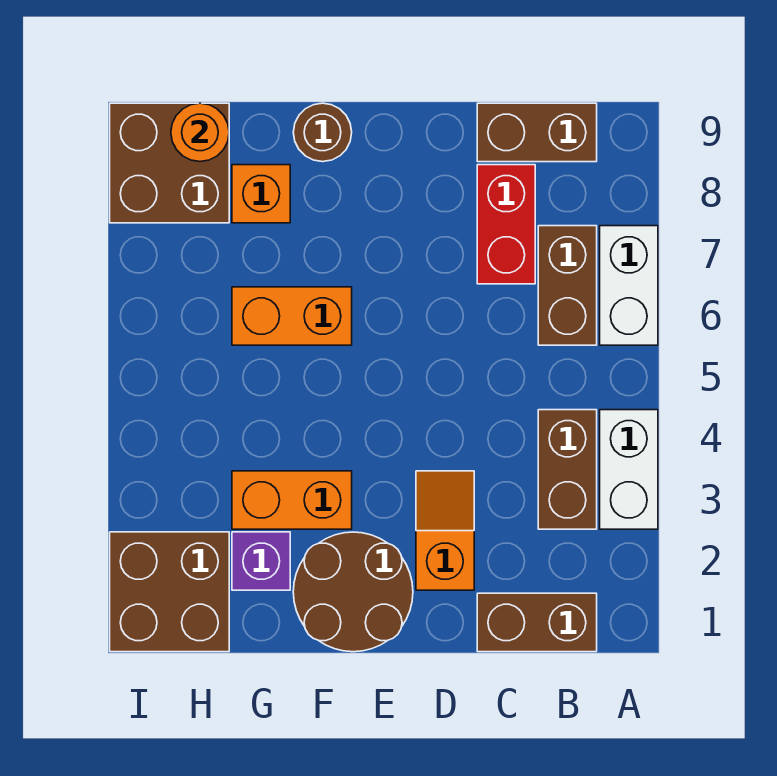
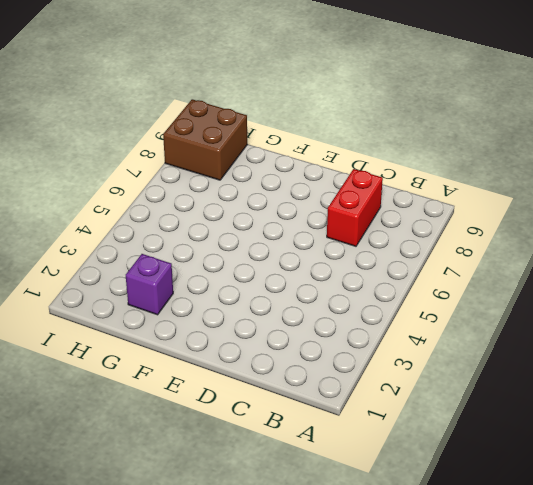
none -> white brick A3:A4 level 1
none -> white brick A6:A7 level 1
none -> brown brick B1:C1 level 1

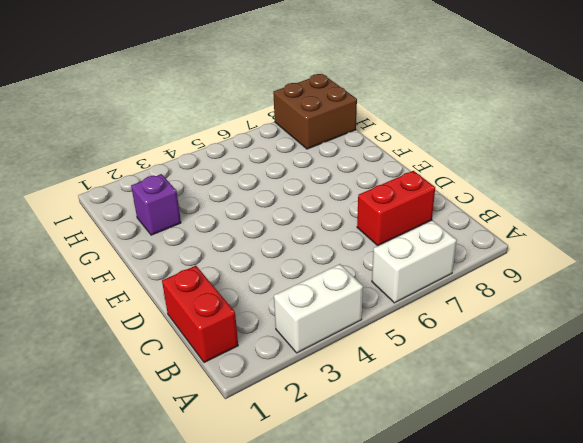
red brick B1:C1 level 1 -> brown brick B1:C1 level 1
none -> brown brick B3:B4 level 1
none -> brown brick B6:B7 level 1
none -> brown brick B9:C9 level 1

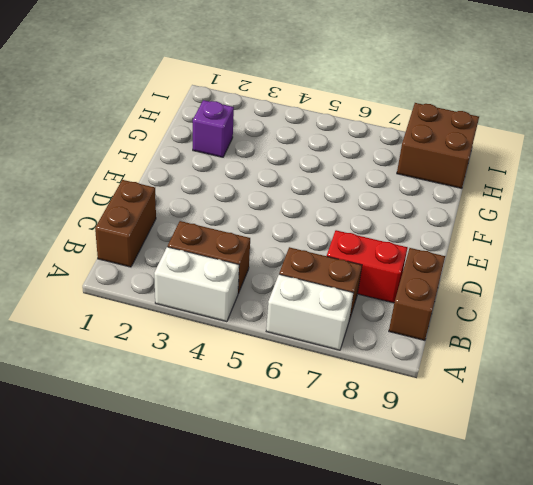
none -> orange slope D2:D3 level 1 top 2
none -> brown round brick E1:F2 level 1
none -> orange brick F3:G3 level 1

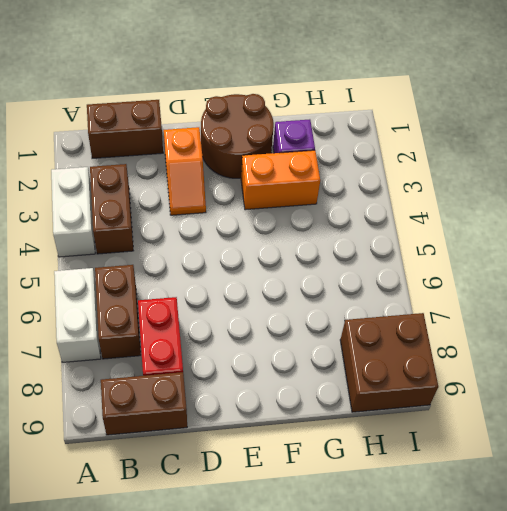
none -> orange brick F6:G6 level 1
none -> brown round brick F9 level 1
none -> orange brick G8 level 1

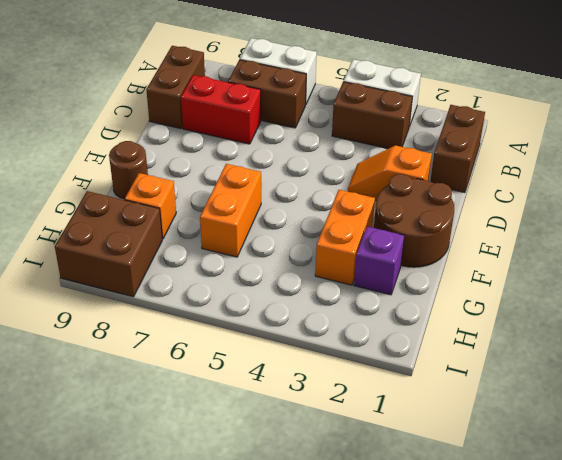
none -> brown brick H1:I2 level 1
none -> orange round brick H9 level 2

